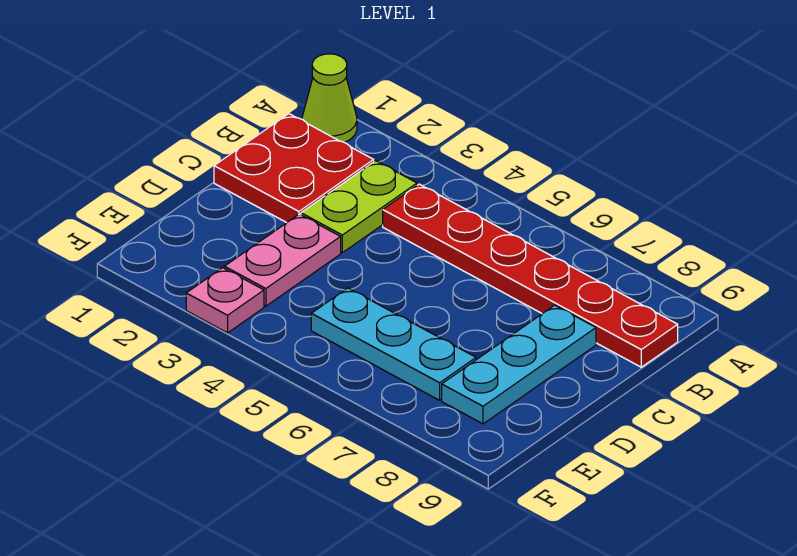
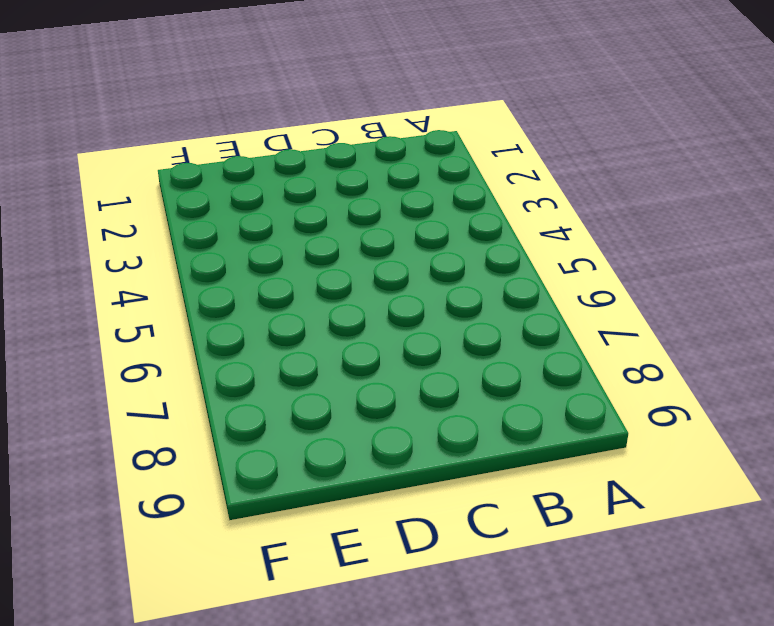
none -> lime cone A1 level 1
none -> red plate B1:C2 level 1

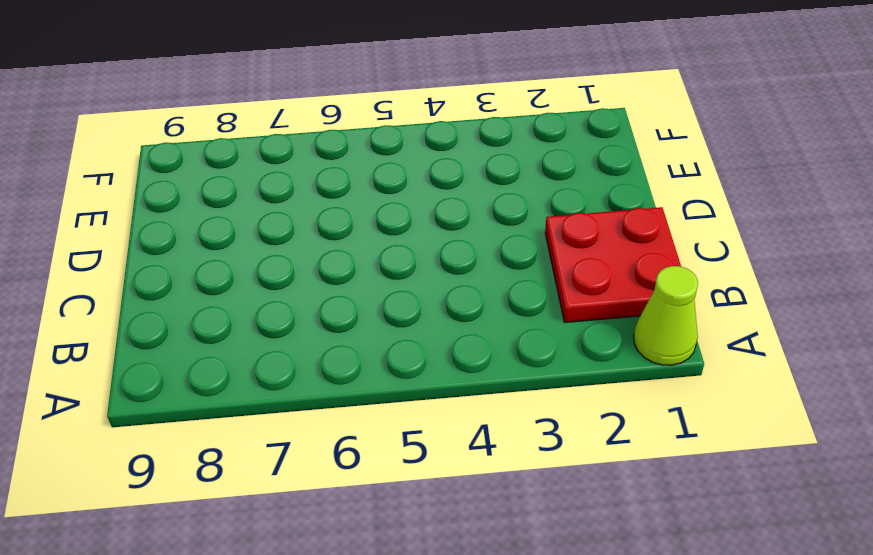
none -> lime plate B3:C3 level 1
none -> red plate B4:B9 level 1

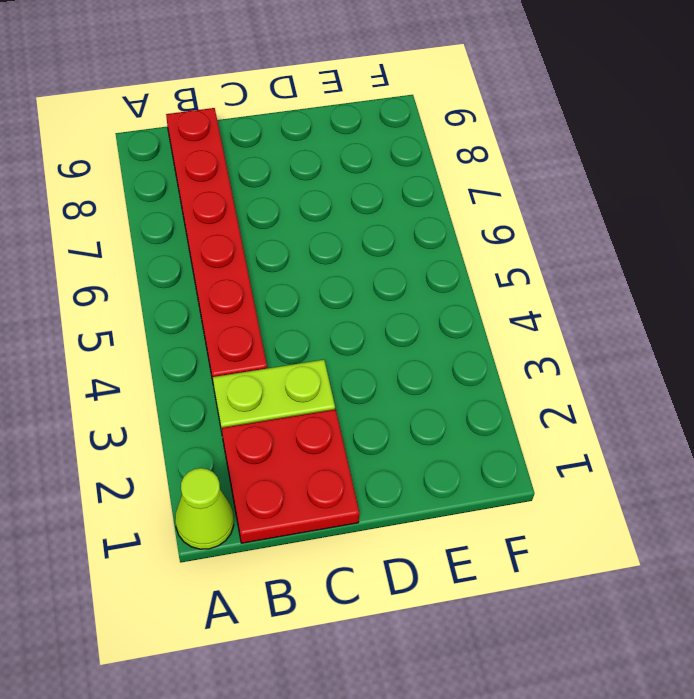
none -> cyan plate C8:E8 level 1
none -> pink plate D3:E3 level 1

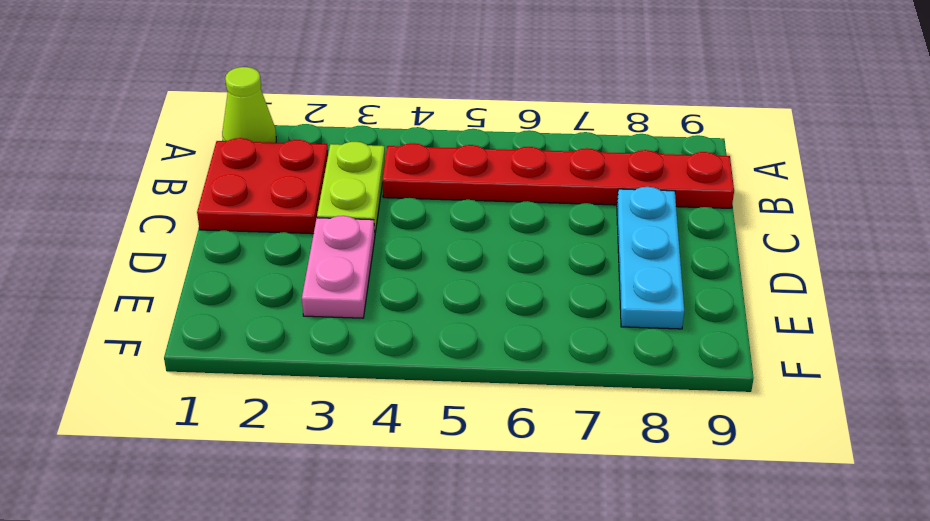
none -> cyan plate E5:E7 level 1
none -> pink plate F3 level 1

